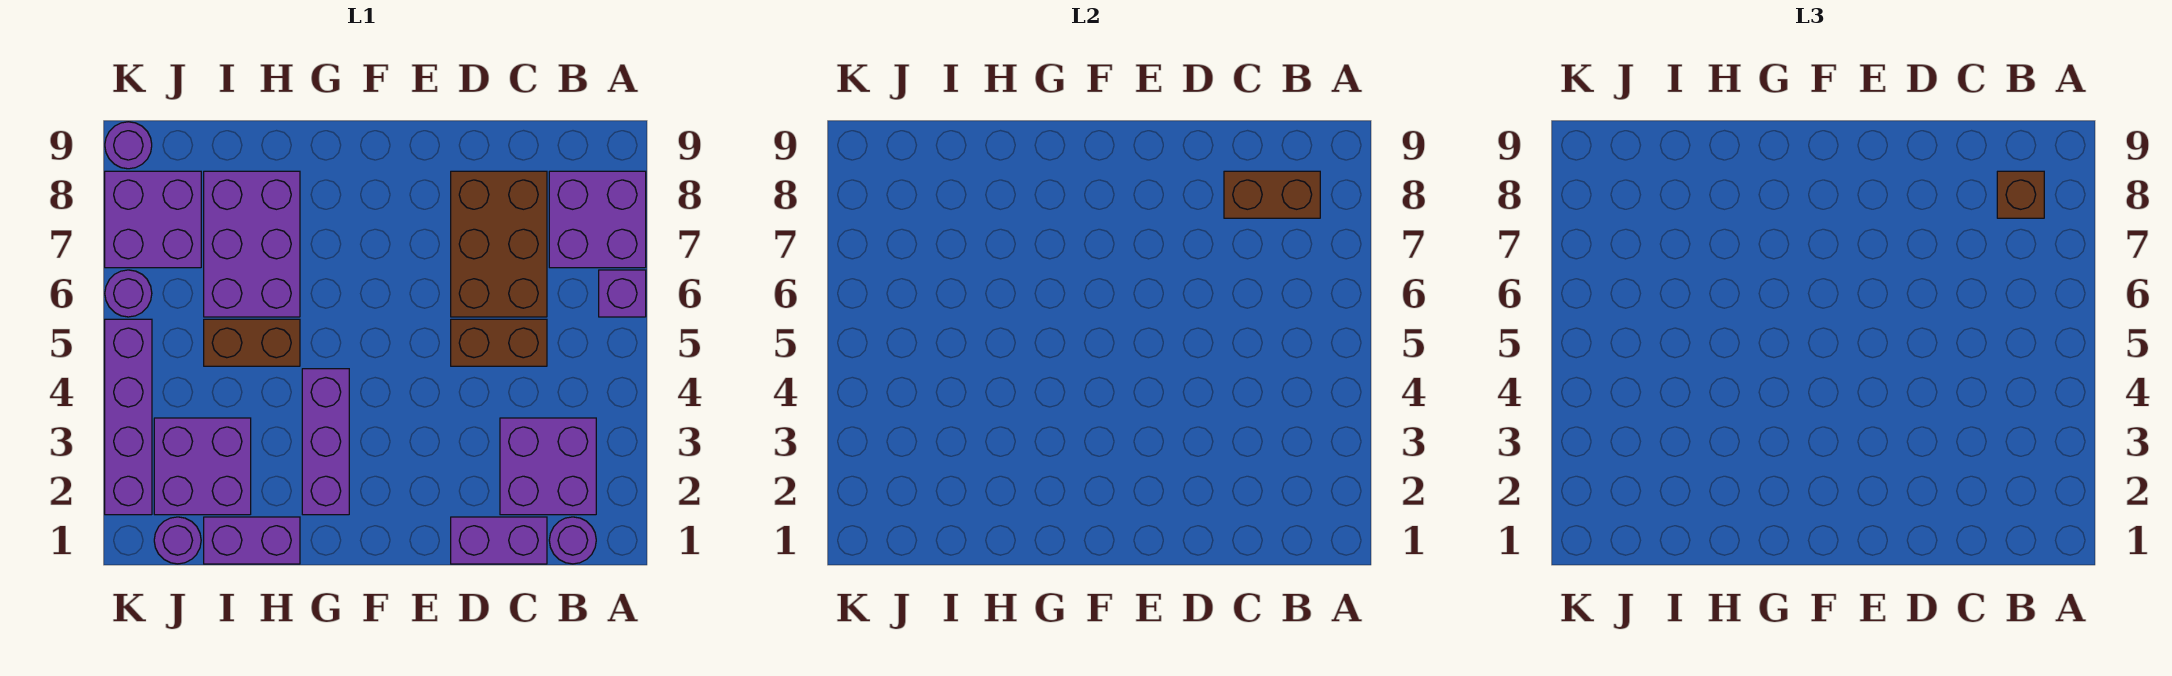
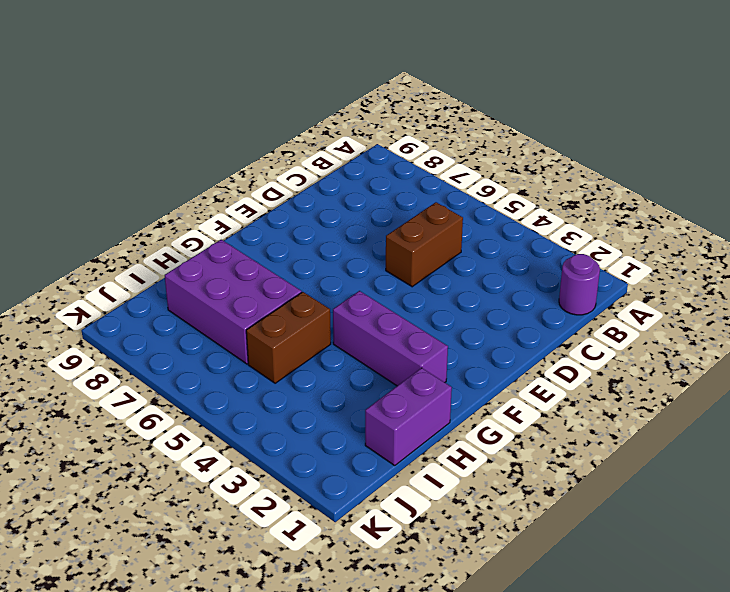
none -> purple brick A6 level 1
none -> purple brick A7:B8 level 1
none -> purple brick B2:C3 level 1

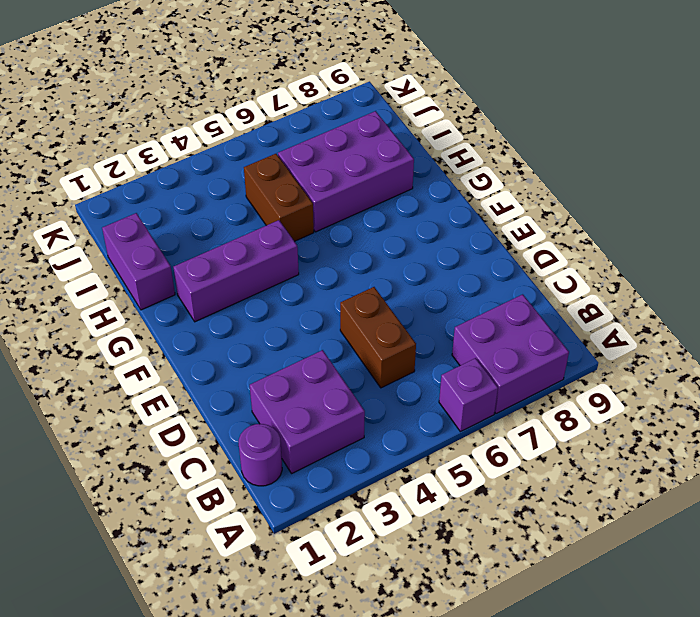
none -> purple brick C1:D1 level 1
none -> brown brick C6:D8 level 1
none -> purple brick I2:J3 level 1

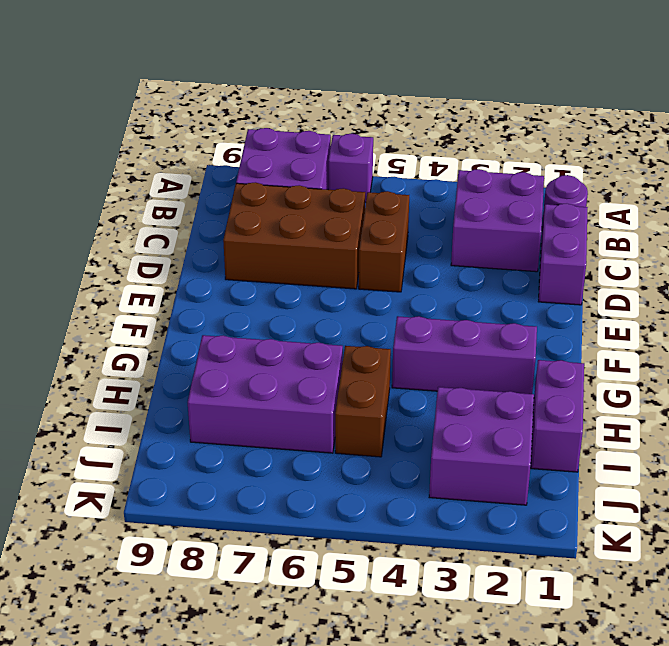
none -> purple round brick J1 level 1
none -> purple brick J7:K8 level 1
none -> purple brick K2:K5 level 1

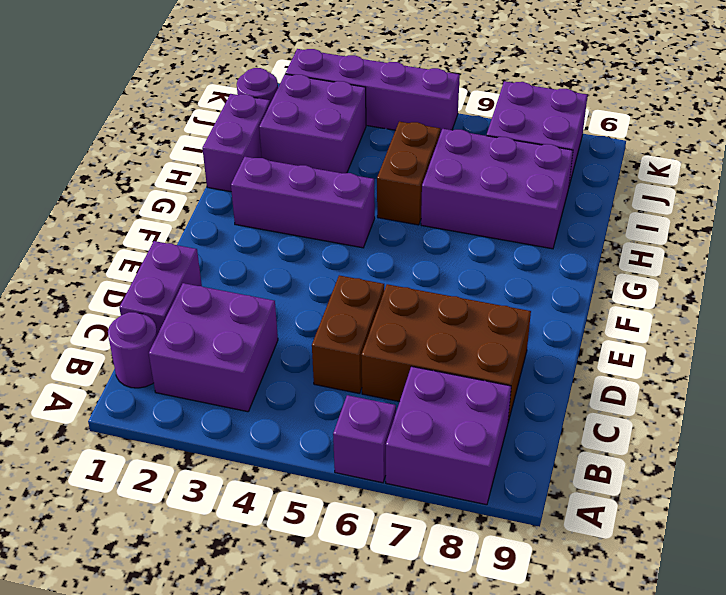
none -> purple round brick K6 level 1
none -> purple round brick K9 level 1
none -> brown brick B8:C8 level 2

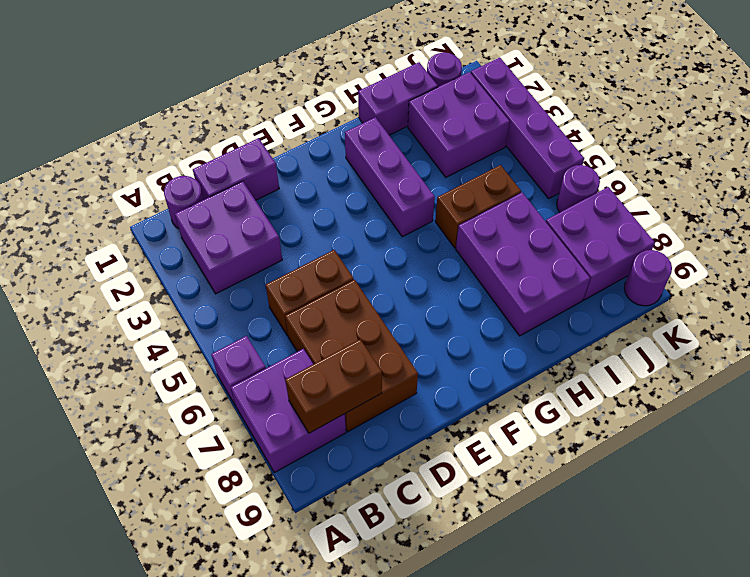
none -> brown brick B8 level 3

